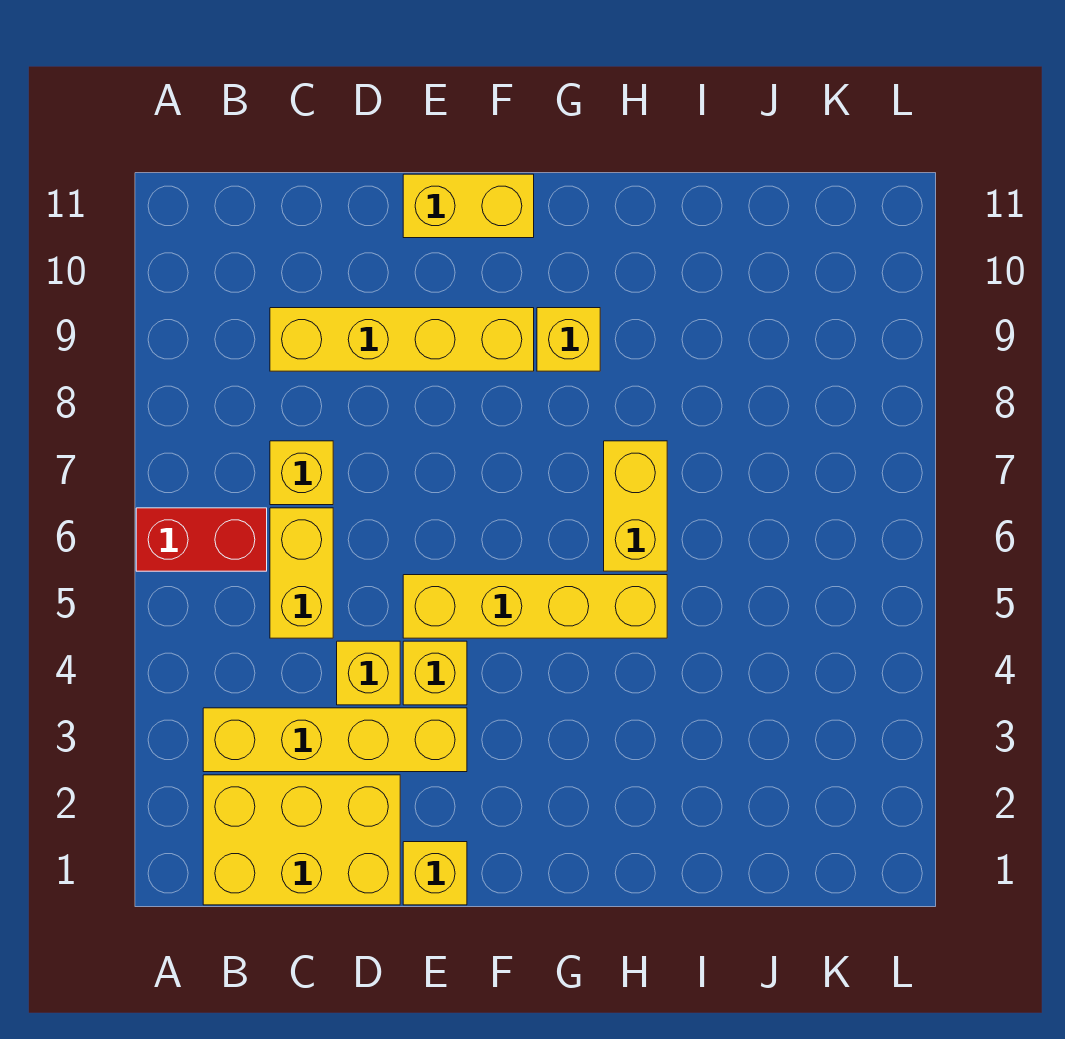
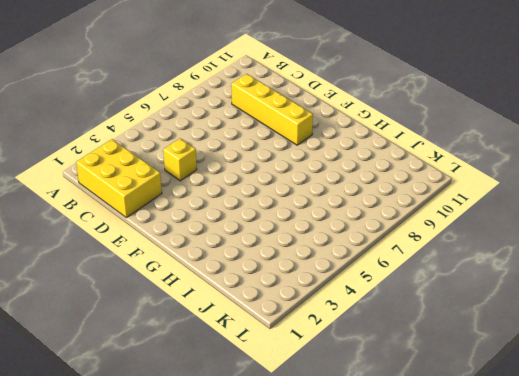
none -> red brick A6:B6 level 1
none -> yellow brick B3:E3 level 1
none -> yellow brick C5:C6 level 1

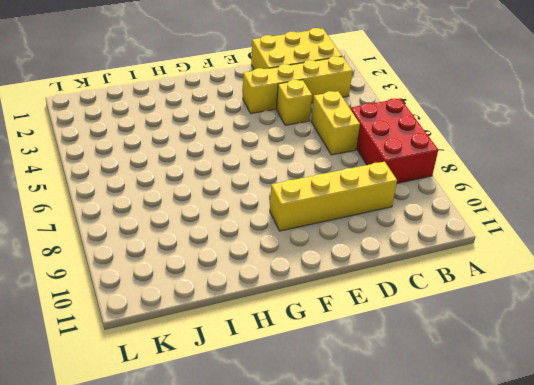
red brick A6:B8 level 1 -> red brick A6:B6 level 1
none -> yellow brick C7 level 1
none -> yellow brick E1 level 1
none -> yellow brick E4 level 1

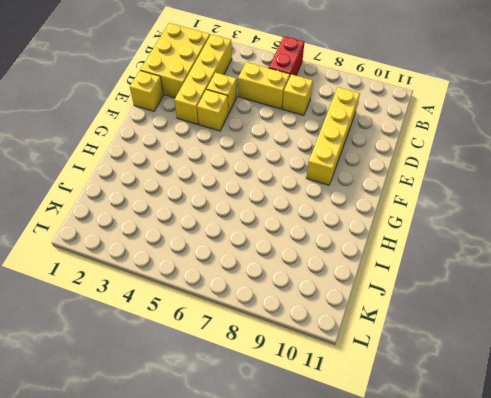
none -> yellow brick E5:H5 level 1
none -> yellow brick E11:F11 level 1
none -> yellow brick G9 level 1

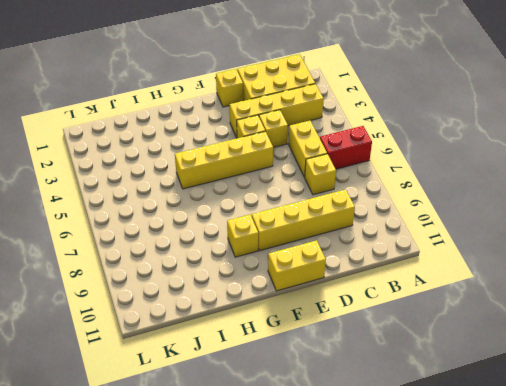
none -> yellow brick H6:H7 level 1

